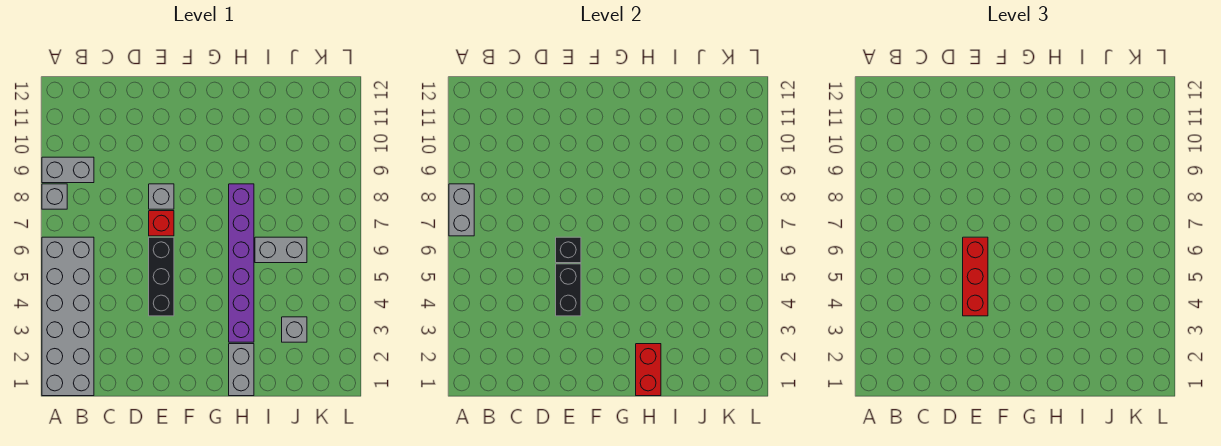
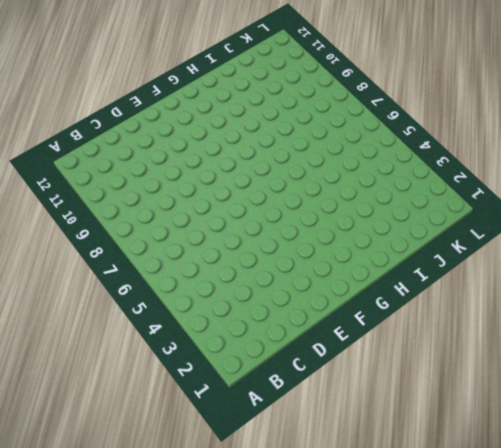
none -> grey brick A1:B6 level 1
none -> grey brick A8 level 1
none -> grey brick A9:B9 level 1

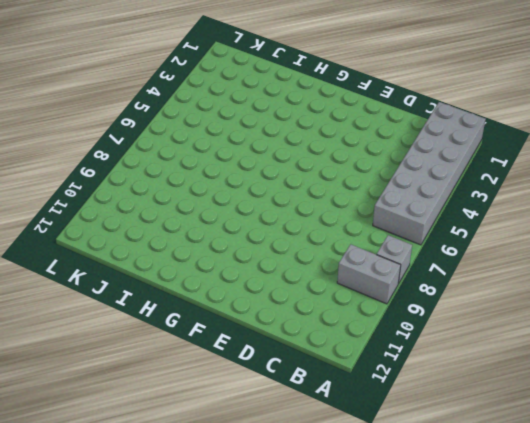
none -> black brick E4:E6 level 1
none -> red brick E7 level 1
none -> grey brick E8 level 1

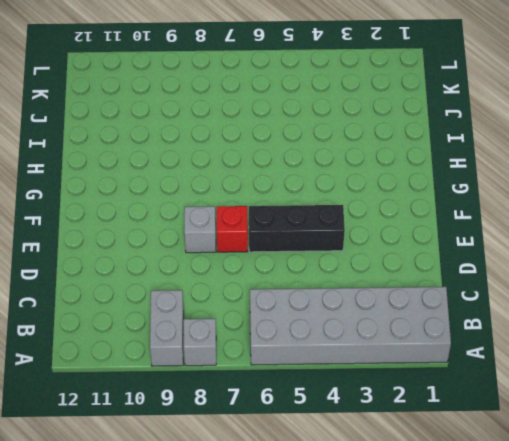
none -> grey brick H1:H2 level 1
none -> purple brick H3:H8 level 1
none -> grey brick I6:J6 level 1

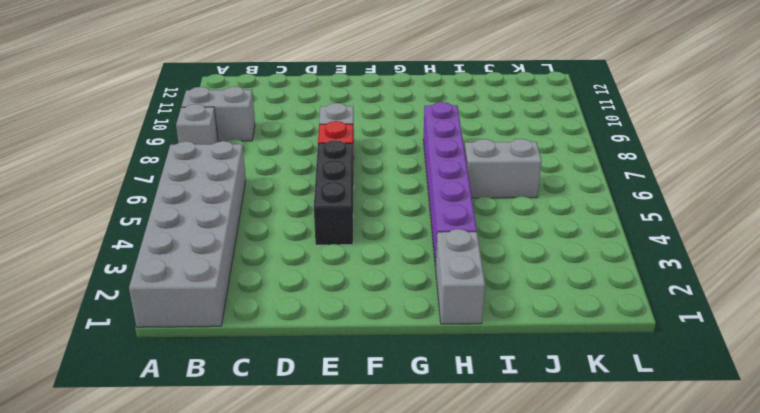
none -> grey brick J3 level 1
none -> grey brick A7:A8 level 2
none -> black brick E4:E5 level 2

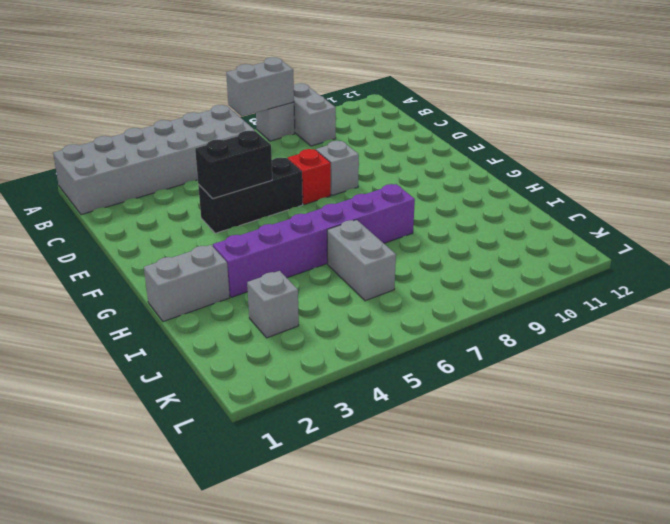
none -> black brick E6 level 2
none -> red brick H1:H2 level 2
none -> red brick E4:E6 level 3

